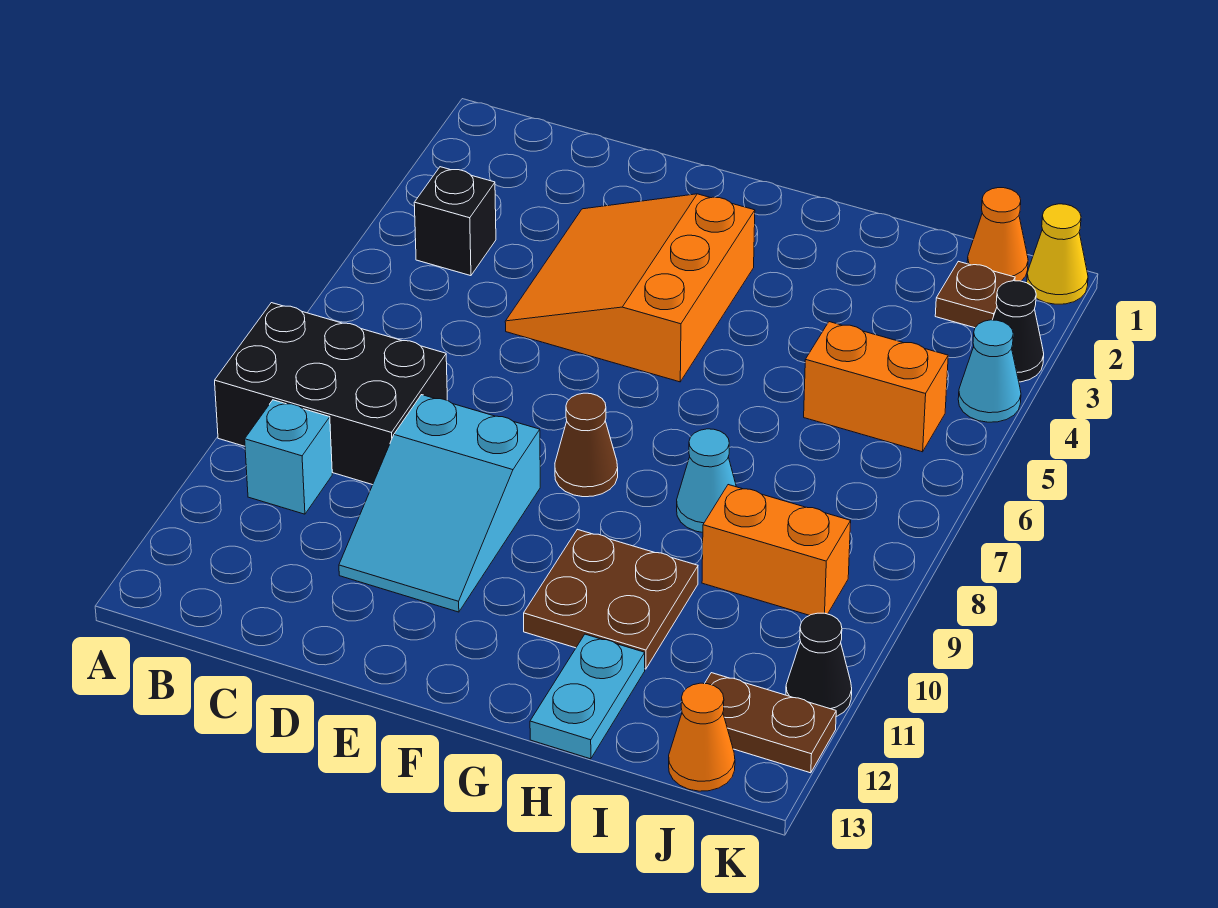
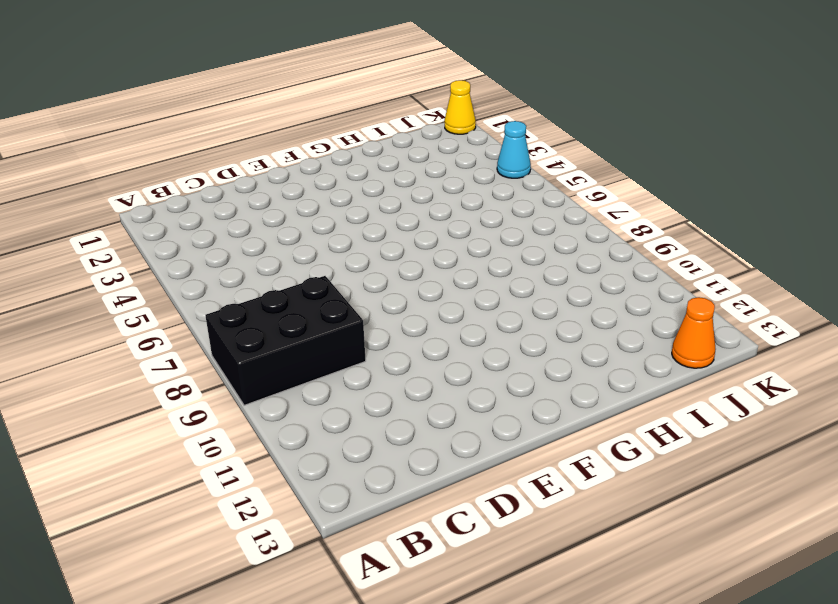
none -> black brick B4 level 1
none -> cyan brick B10 level 1
none -> orange slope D3:F5 level 1 top F

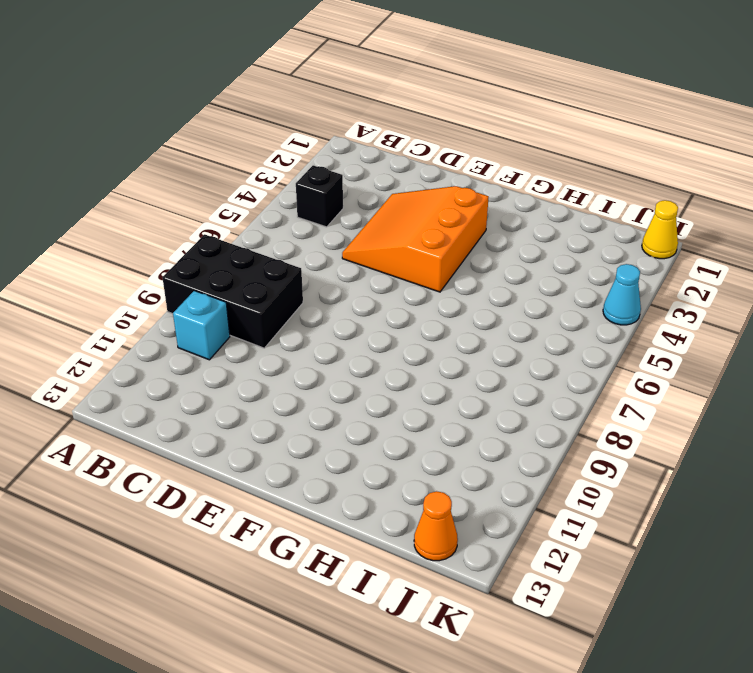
none -> cyan slope D9:E11 level 1 top 9
none -> brown cone F8 level 1
none -> brown plate G10:H11 level 1

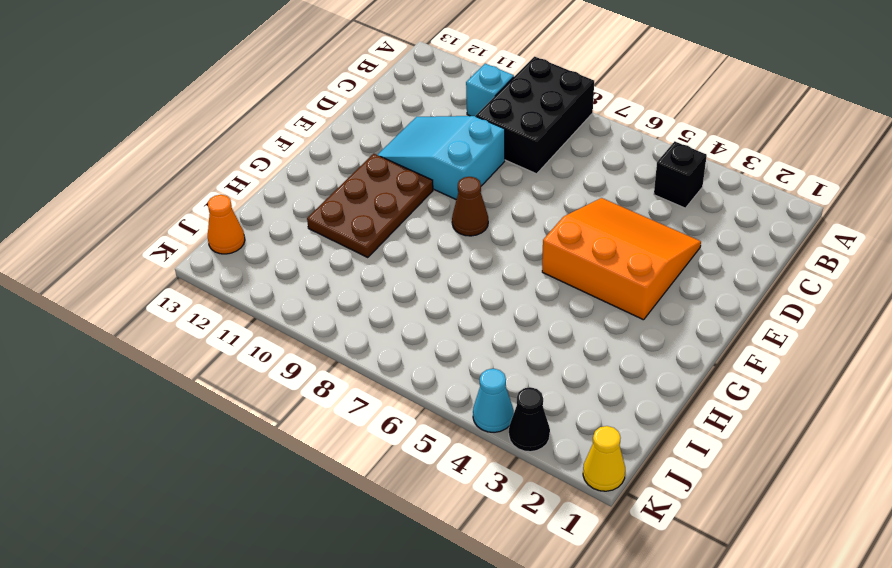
brown plate F10:H11 level 1 -> brown plate G10:H11 level 1
none -> cyan cone H8 level 1
none -> cyan plate H12:H13 level 1
none -> orange brick I5:J5 level 1

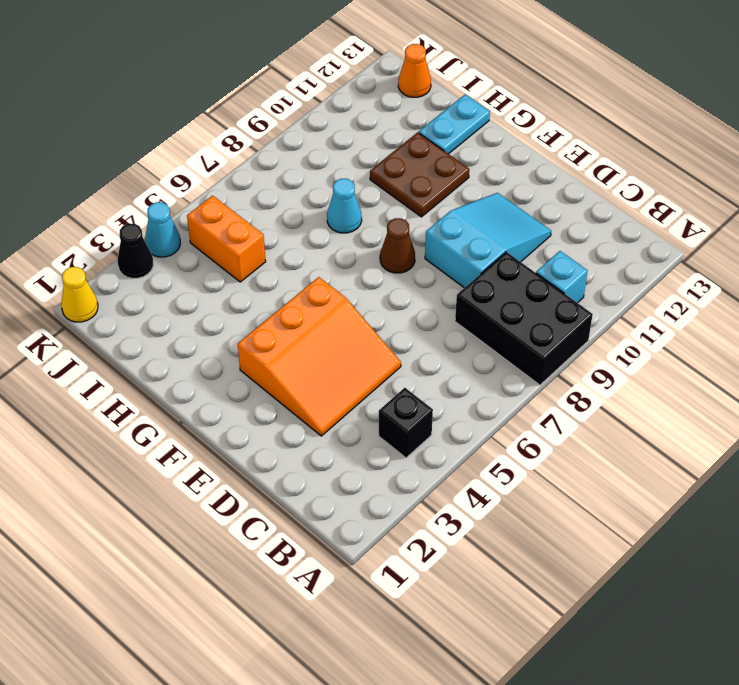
none -> orange brick I9:J9 level 1
none -> orange cone J1 level 1
none -> brown plate J2 level 1

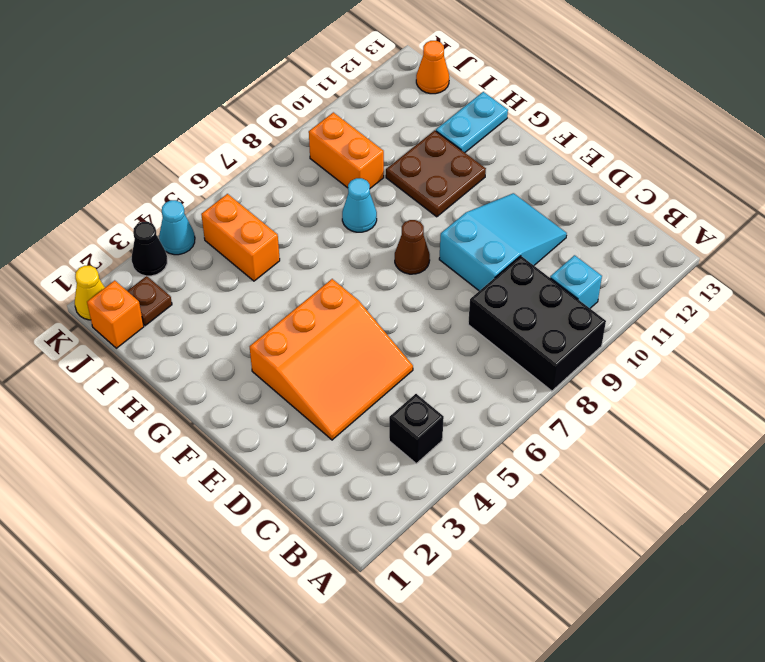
orange brick J1 level 1 -> orange cone J1 level 1
none -> brown plate J12:K12 level 1
none -> black cone K11 level 1

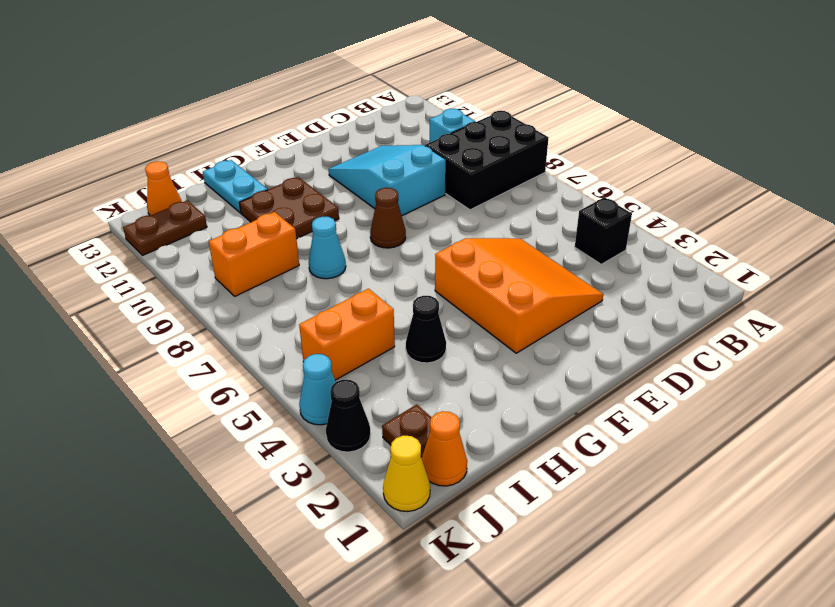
black cone H4 level 1 -> black cone K11 level 1

